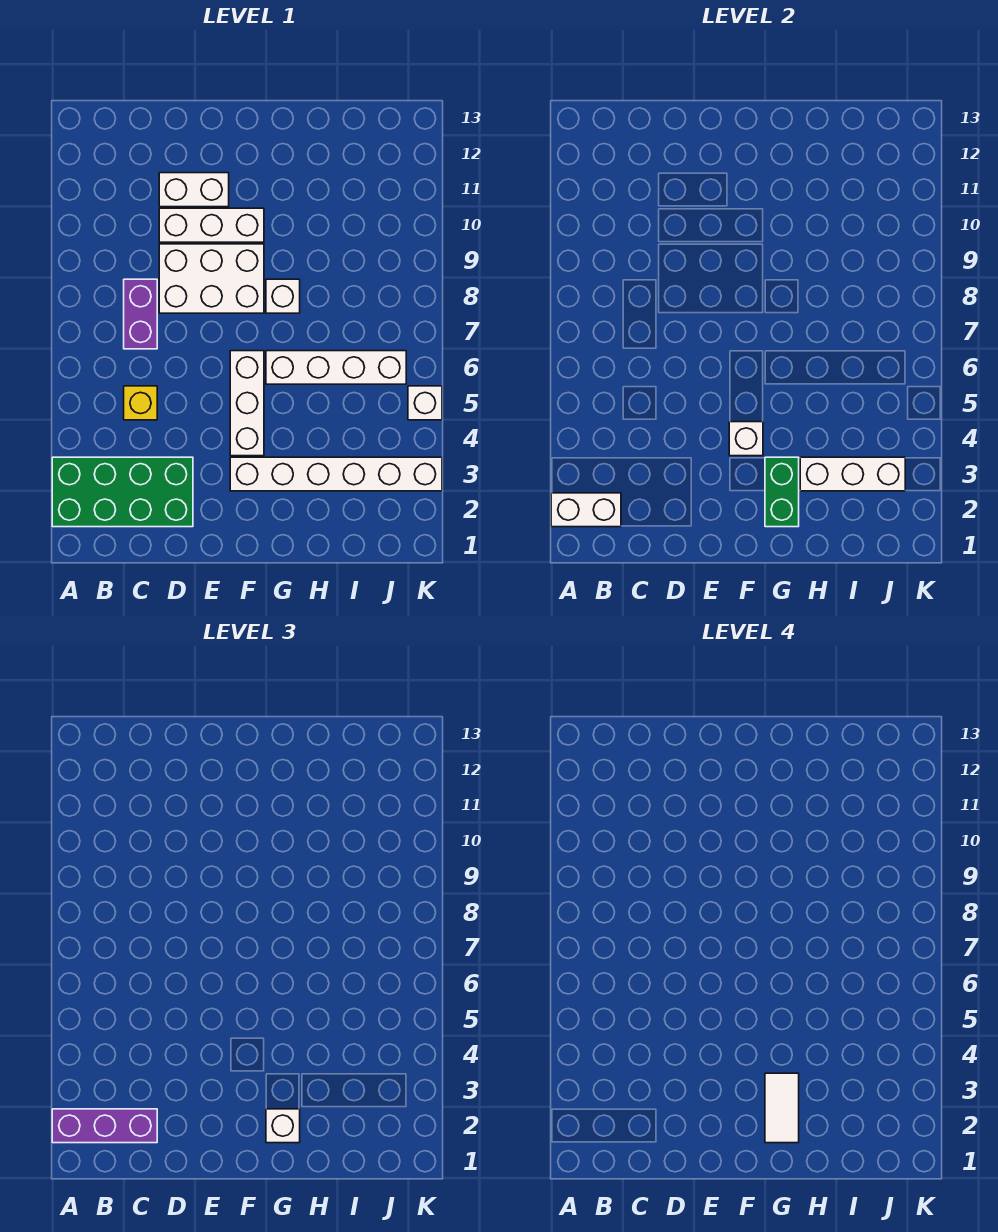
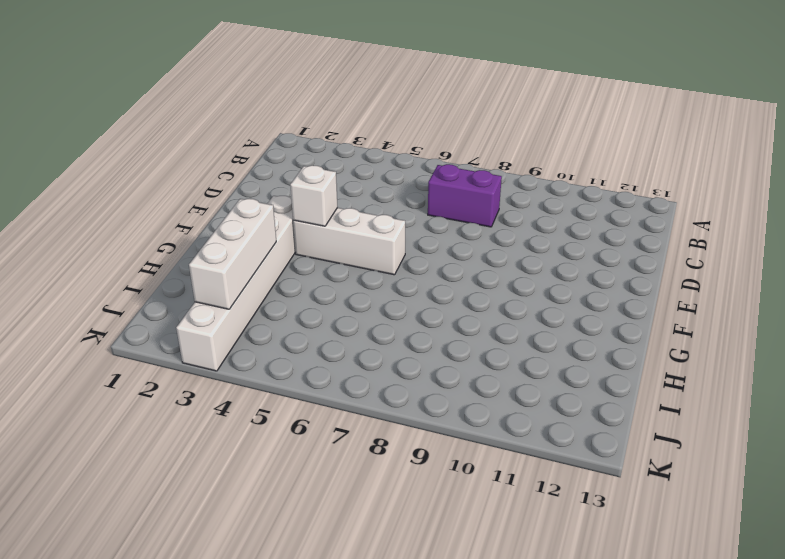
none -> green brick A2:D3 level 1
none -> yellow brick C5 level 1
none -> white brick D8:F9 level 1

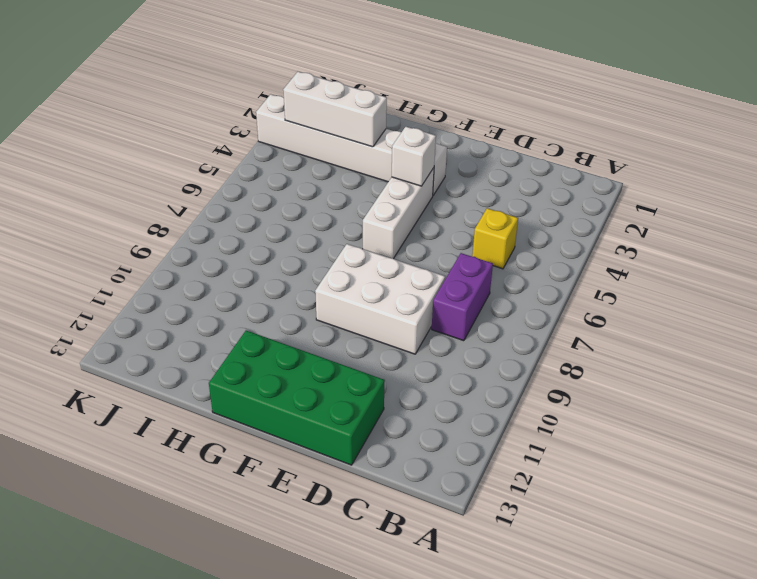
green brick D12:G13 level 1 -> green brick A2:D3 level 1
none -> white brick D10:F10 level 1
none -> white brick D11:E11 level 1
none -> white brick G6:J6 level 1

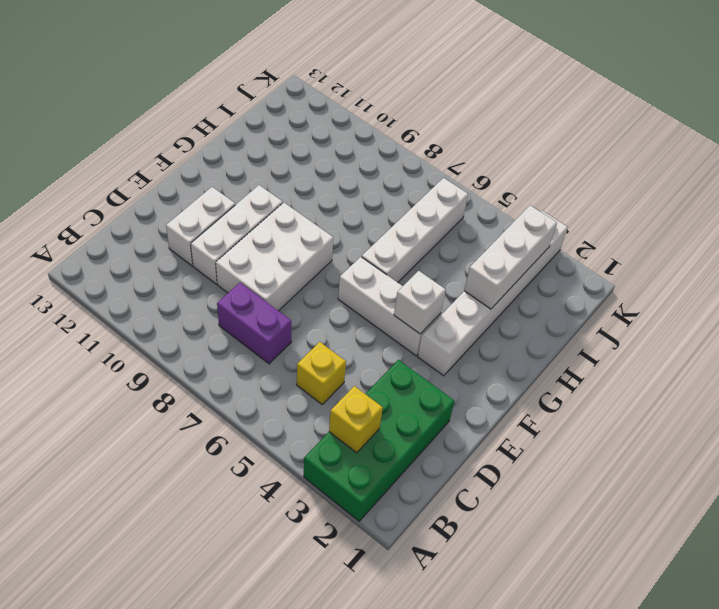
yellow brick B3 level 2 -> none
none -> white brick G8 level 1
none -> white brick K5 level 1
none -> white brick A2:B2 level 2

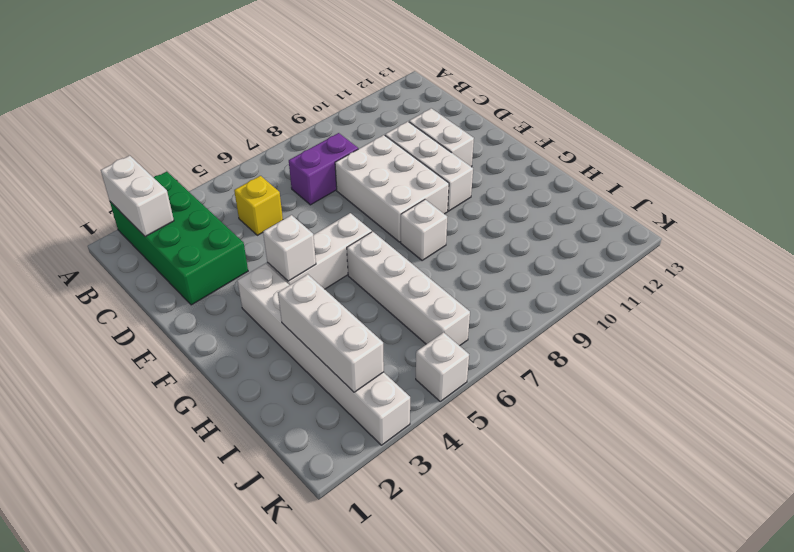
none -> green brick G2:G3 level 2
none -> purple brick A2:C2 level 3
none -> white brick G2 level 3

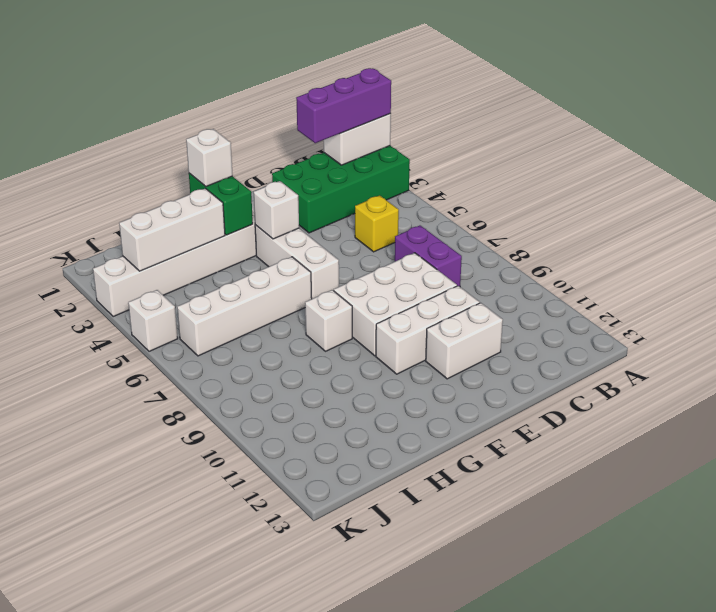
none -> white tile G2:G3 level 4

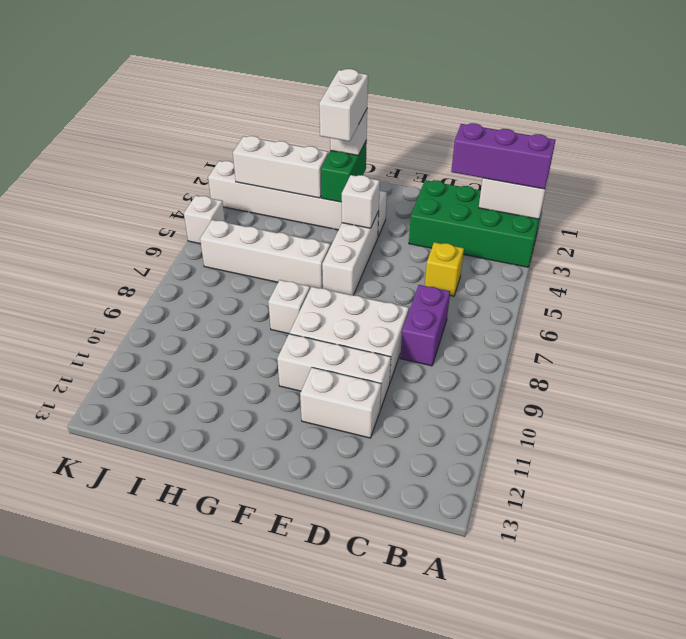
white brick G2:G3 level 4 -> white tile G2:G3 level 4

